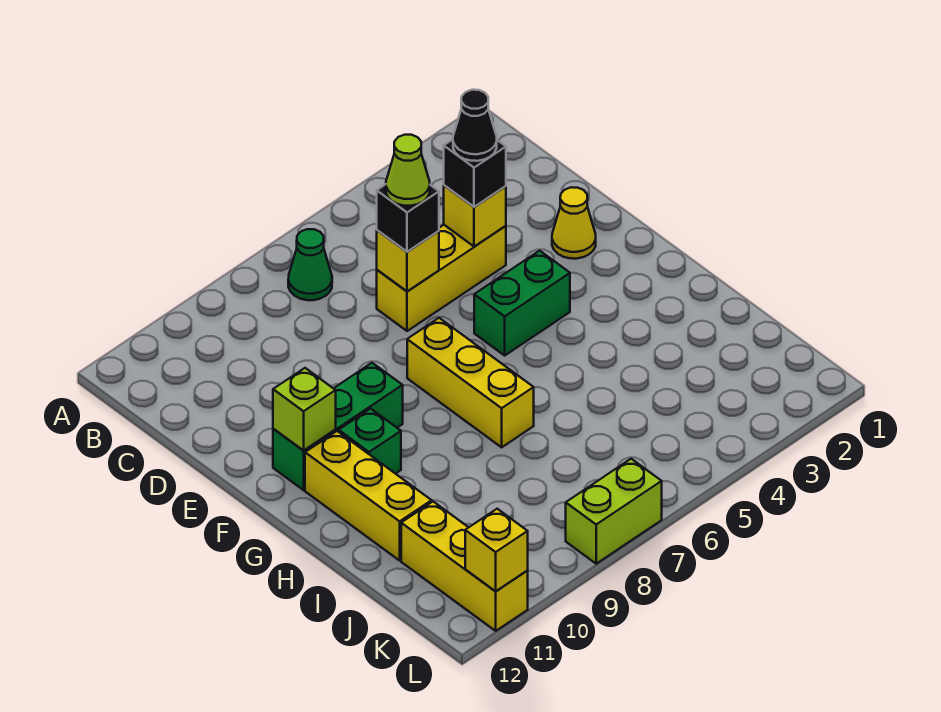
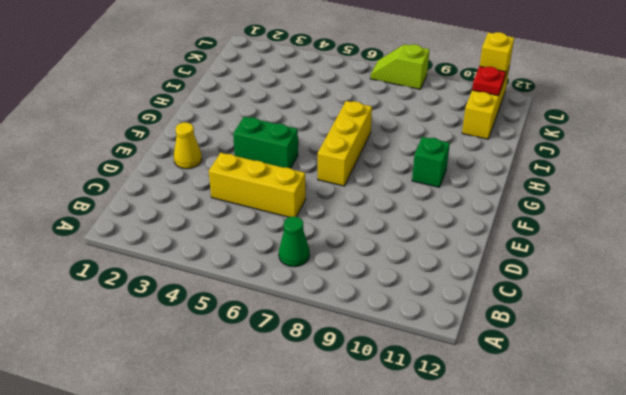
red plate K11 level 2 -> none
lime slope L7:L8 level 1 top 8 -> lime brick L7:L8 level 1
none -> green brick F9:F11 level 1
none -> yellow brick G11:I11 level 1
none -> yellow brick D4 level 2

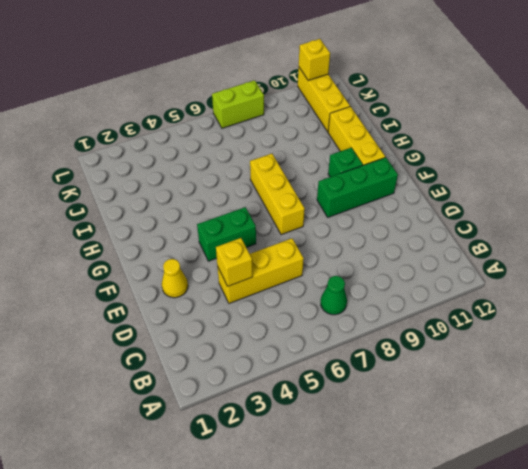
none -> yellow brick D6 level 2
none -> lime brick F11 level 2
none -> black brick D4 level 3

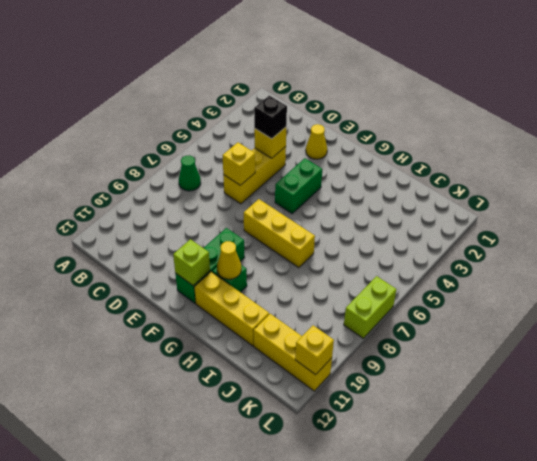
yellow cone G10 level 2 -> none
none -> black brick D6 level 3
none -> black cone D4 level 4
none -> lime cone D6 level 4

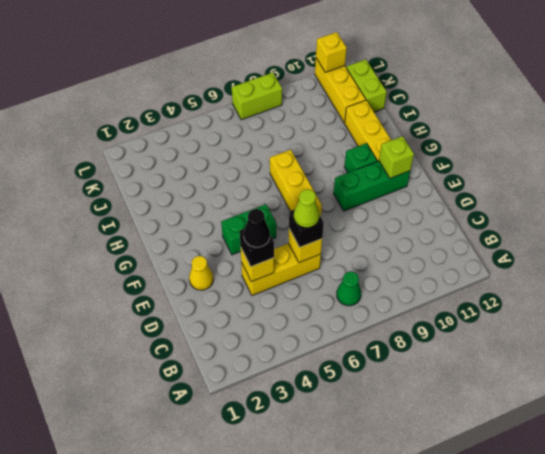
lime brick J12:K12 level 1 -> none

